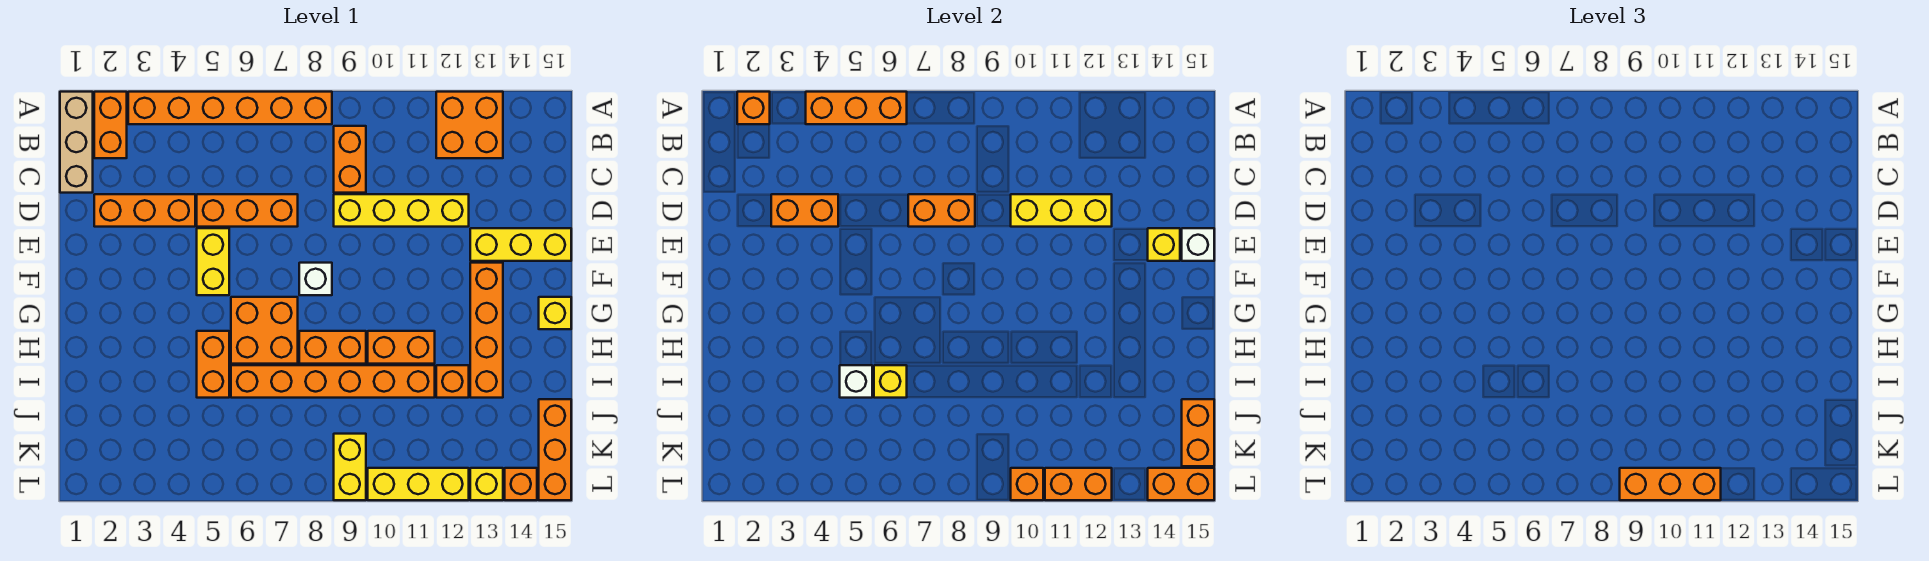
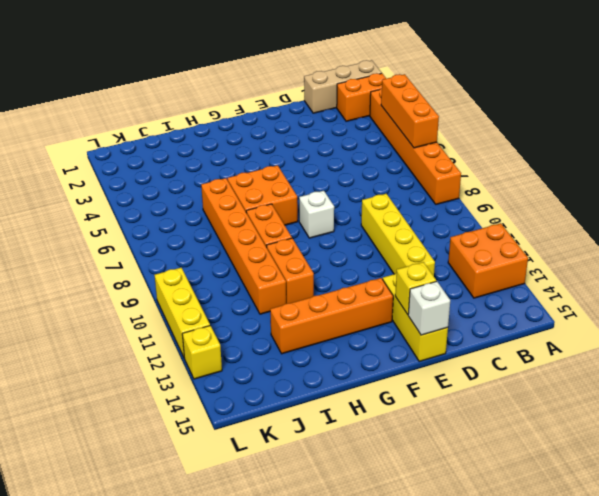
none -> orange brick B9:C9 level 1
none -> orange brick D2:D4 level 1
none -> orange brick D5:D7 level 1
none -> yellow brick E5:F5 level 1

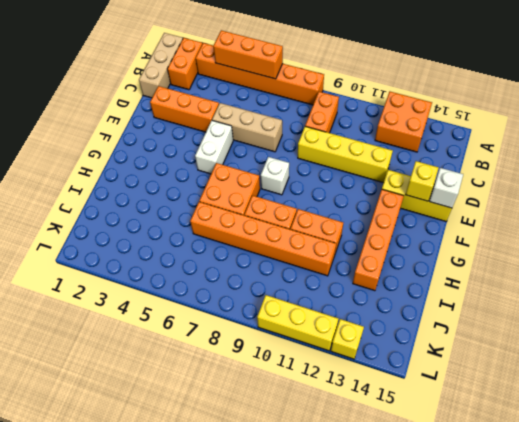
tan brick D5:D7 level 1 -> orange brick D5:D7 level 1
white brick E5:F5 level 1 -> yellow brick E5:F5 level 1
none -> yellow brick G15 level 1
none -> orange brick H5:I5 level 1
none -> orange brick I12 level 1
none -> orange brick J15:L15 level 1

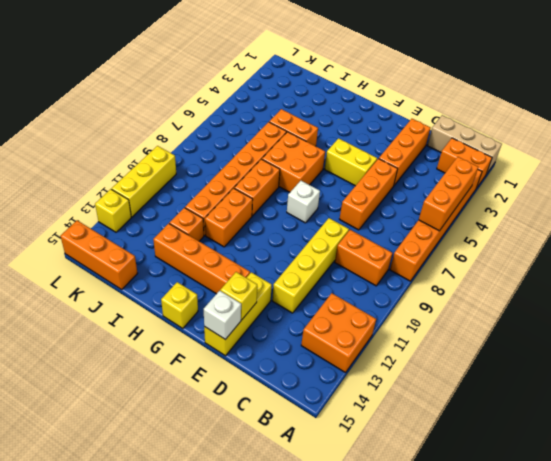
none -> yellow brick K9:L9 level 1
none -> orange brick L14 level 1
none -> orange brick A2 level 2
none -> orange brick D3:D4 level 2

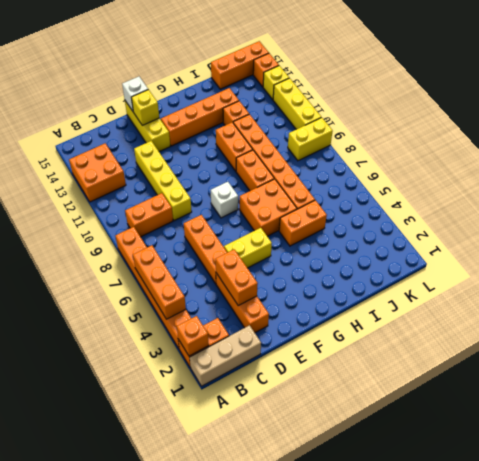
none -> yellow brick G15 level 1
none -> orange brick D7:D8 level 2
none -> yellow brick D10:D12 level 2
none -> white brick I5 level 2

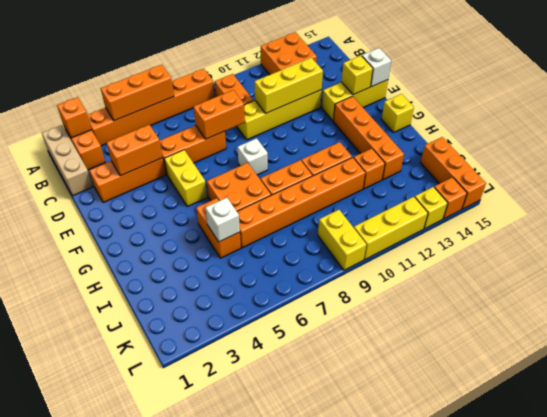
none -> yellow brick I6 level 2
none -> orange brick J15:K15 level 2
none -> orange brick L10 level 2
none -> orange brick L11:L12 level 2

